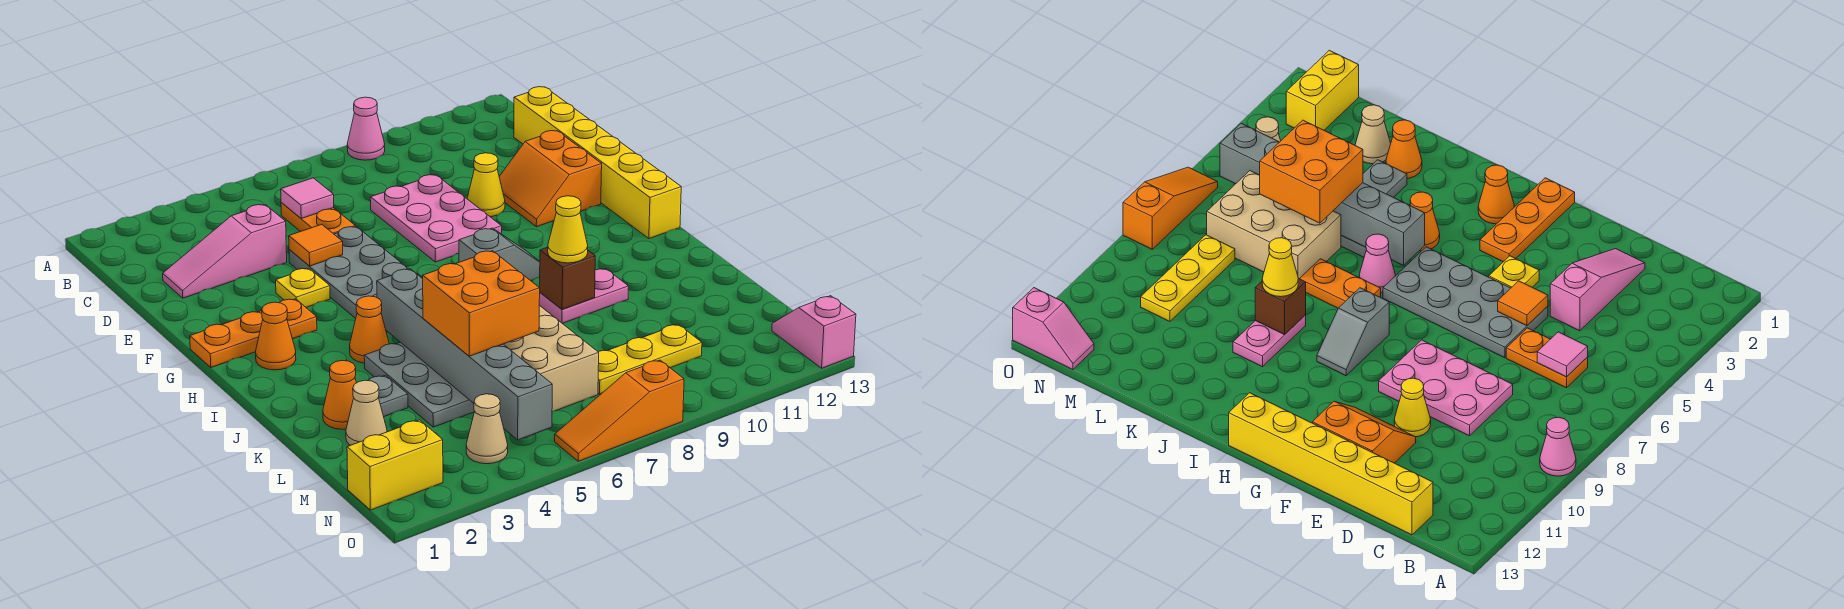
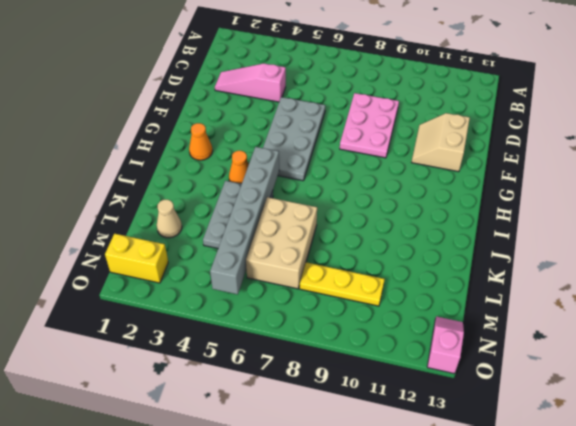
tan slope E11:F12 level 1 top 12 -> orange slope E11:F12 level 1 top 12
none -> pink cone A9 level 1
none -> orange plate C6:D6 level 1
none -> yellow brick C13:H13 level 1
none -> yellow cone E10 level 1

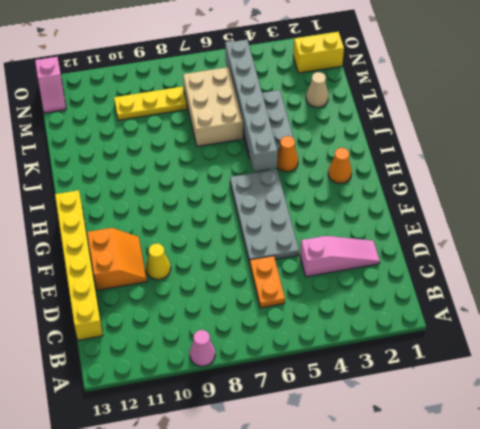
none -> pink plate D8:F9 level 1
none -> yellow plate F4 level 1
none -> orange plate G1:G3 level 1
none -> grey slope H8:H9 level 1 top 8

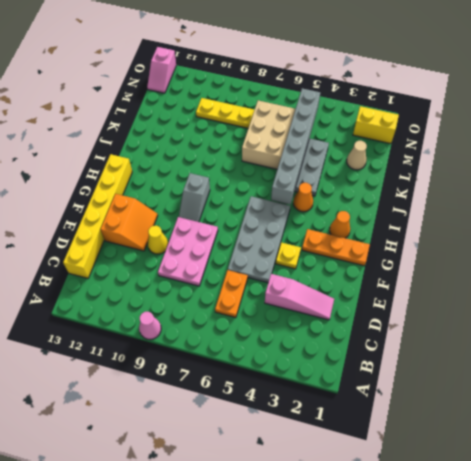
grey slope G9:H9 level 1 top H -> grey slope H8:H9 level 1 top 8
none -> pink cone I6 level 1
none -> orange plate I7:J7 level 1
none -> pink plate J9:J10 level 1
none -> orange cone K2 level 1

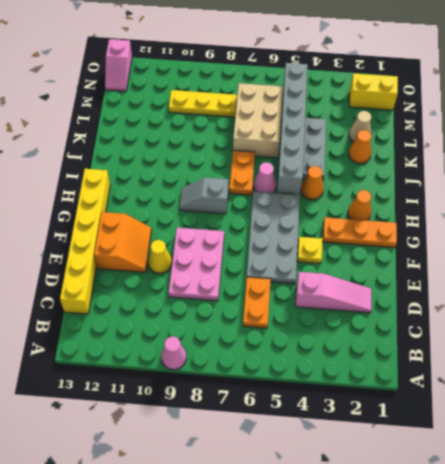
none -> pink plate J9:J10 level 1
none -> grey plate K3 level 1
none -> tan cone N4 level 1
none -> orange slope O6:O8 level 1 top 8

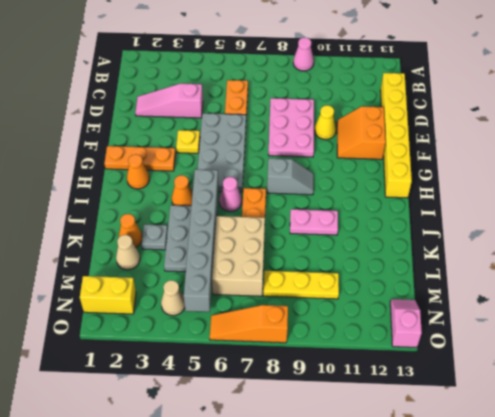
none -> pink tile C6 level 2
none -> orange tile E5 level 2
none -> brown brick J9 level 2
none -> yellow cone J9 level 3

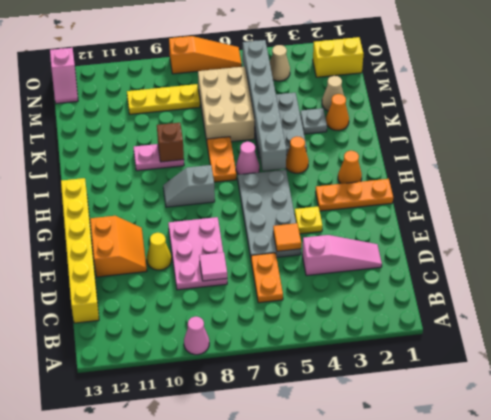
pink tile D8 level 2 -> pink tile C6 level 2
none -> yellow cone J9 level 3
none -> orange brick K5:L6 level 3

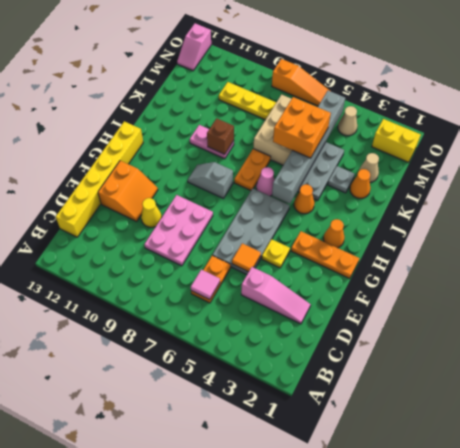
none -> pink cone A9 level 1
none -> yellow cone J9 level 3

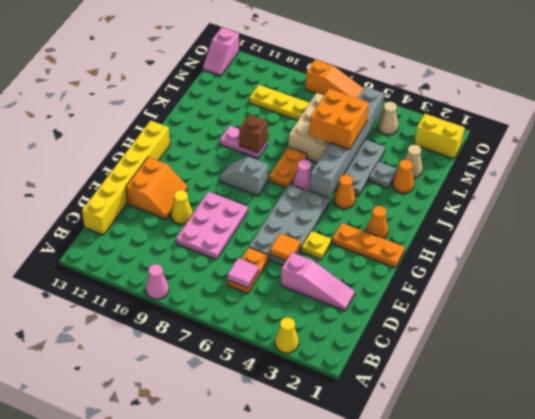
yellow cone A3 level 1 -> yellow cone J9 level 3

